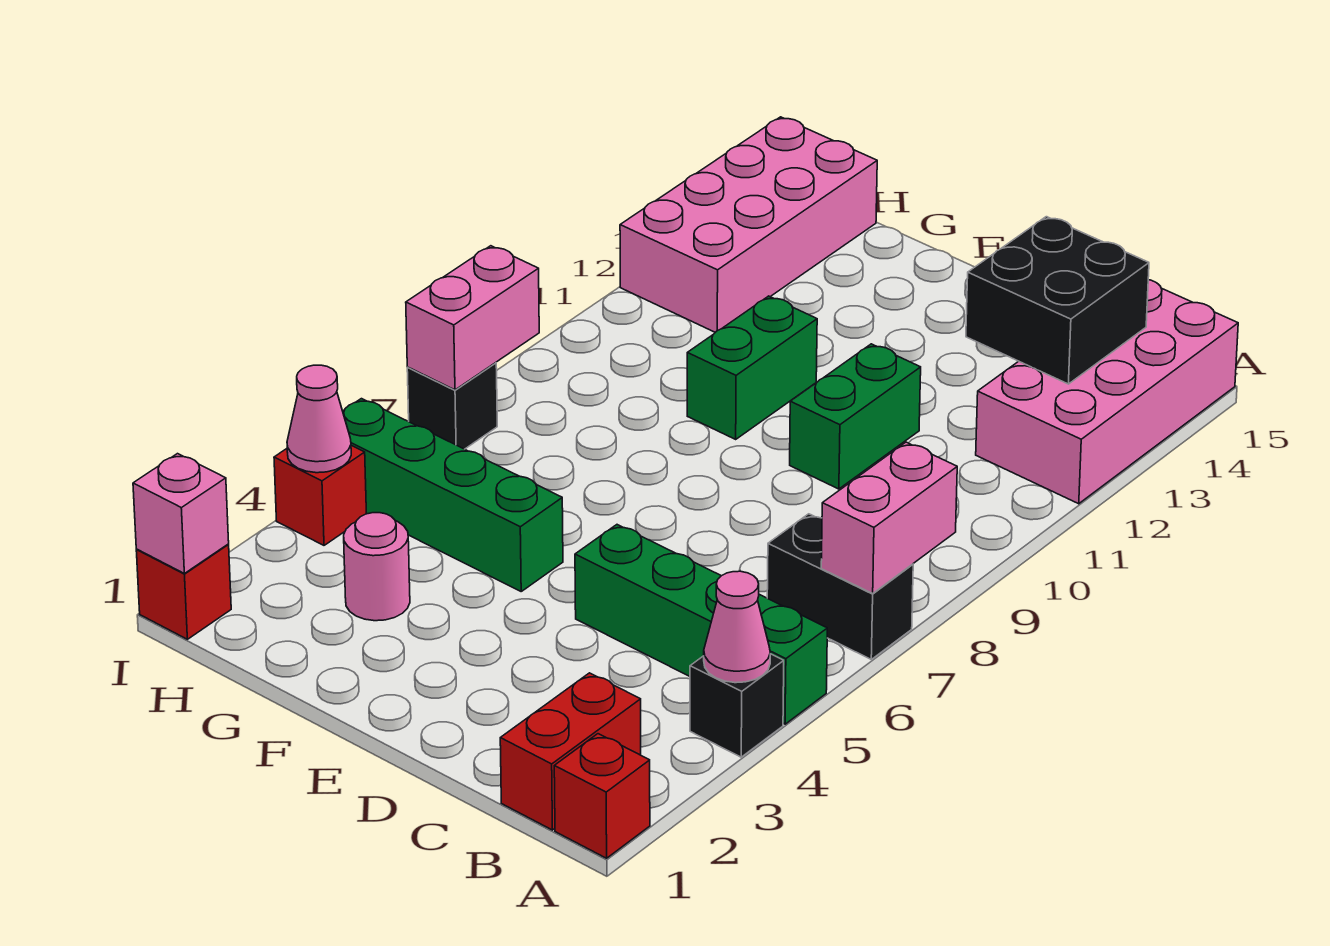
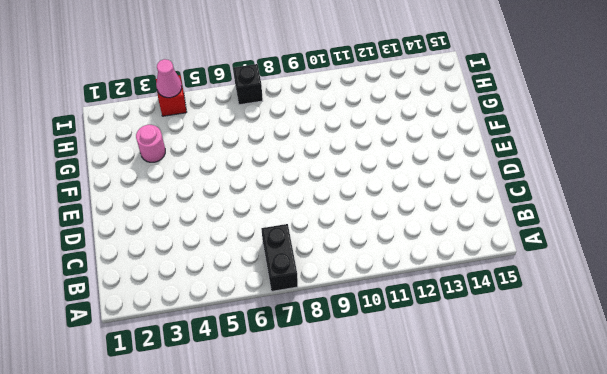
none -> red brick A1 level 1
none -> black brick A4 level 1
none -> green brick A5:D5 level 1

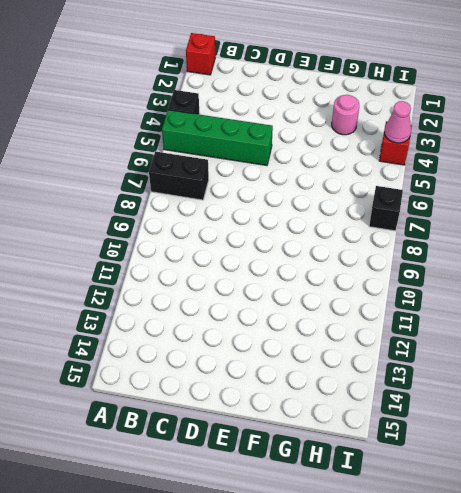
none -> pink brick A12:B15 level 1
none -> red brick B1:B2 level 1
none -> green brick D10:D11 level 1

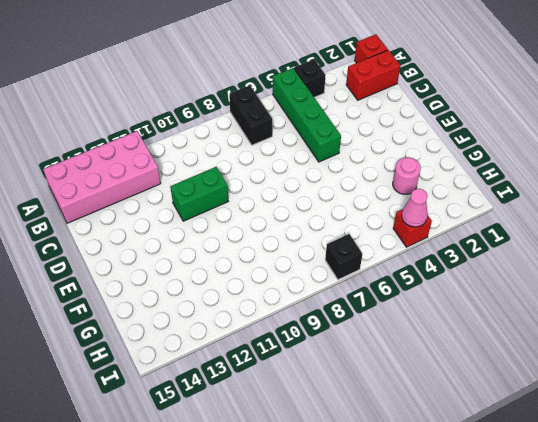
none -> green brick F5:I5 level 1
none -> green brick F10:F11 level 1
none -> pink brick H12:I15 level 1

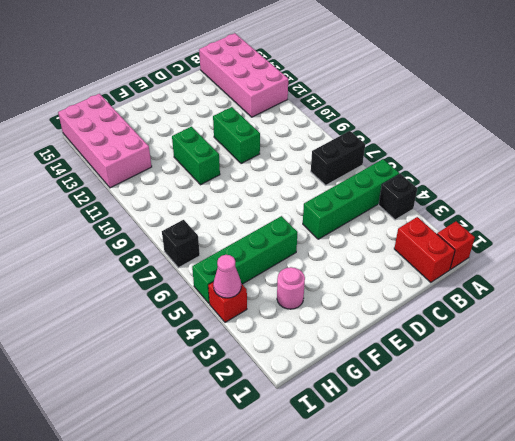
none -> red brick I1 level 1
none -> pink cone A4 level 2
none -> pink brick A7:A8 level 2

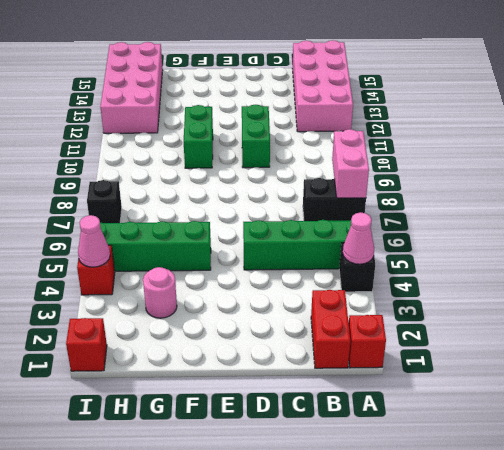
none -> black brick B13:C14 level 2
none -> pink brick I1 level 2
none -> pink brick I7:I8 level 2

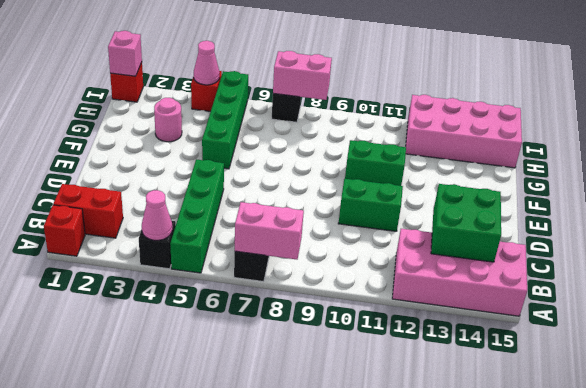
green brick B13:C14 level 2 -> black brick B13:C14 level 2

